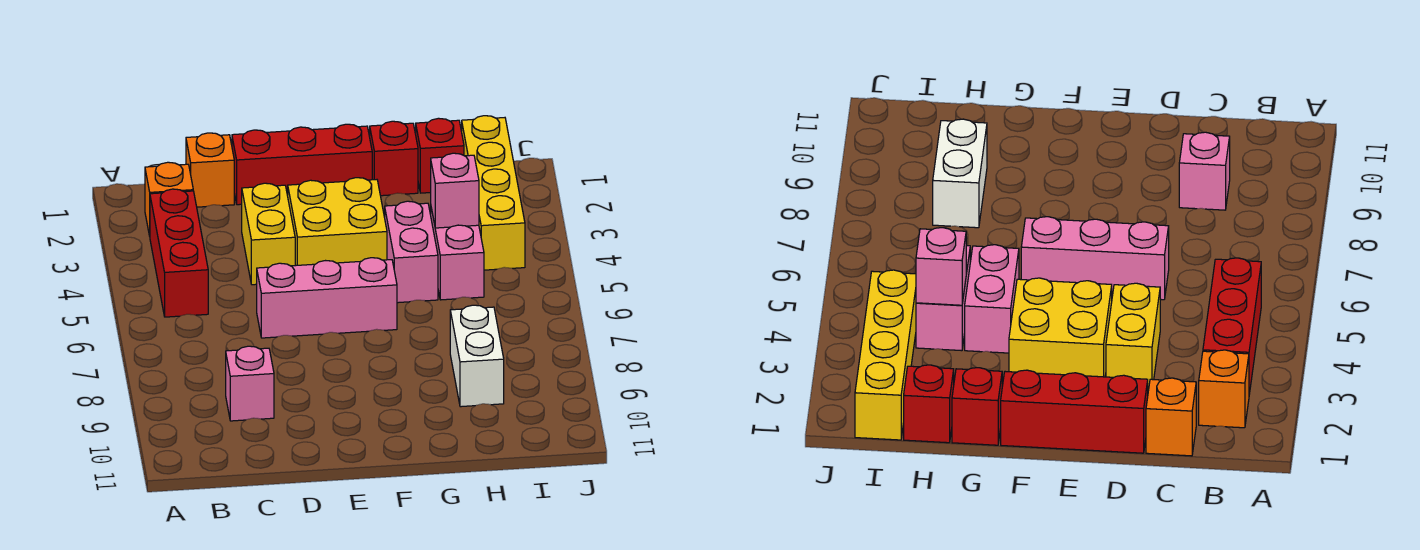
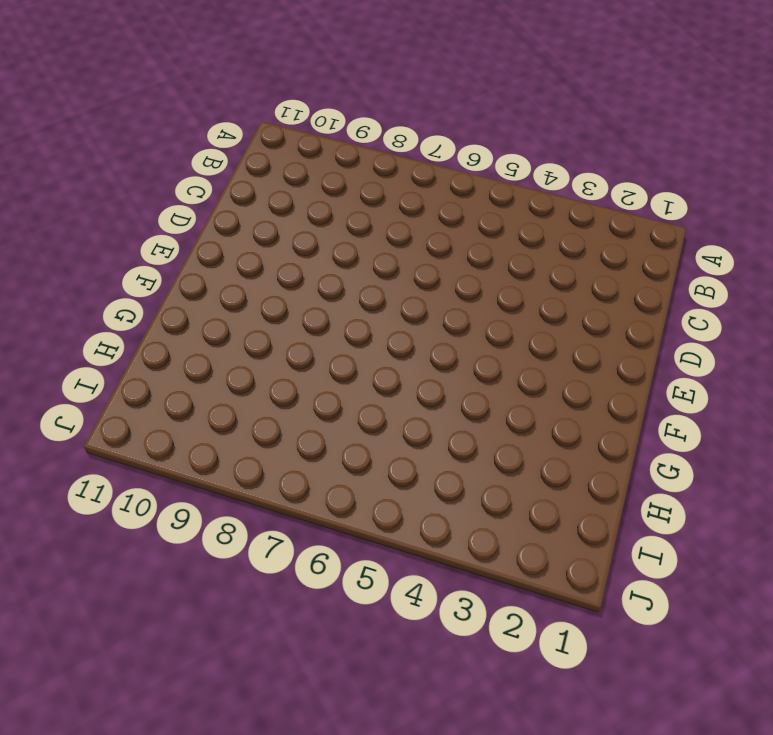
none -> orange brick B2 level 1
none -> red brick B3:B5 level 1
none -> orange brick C1 level 1

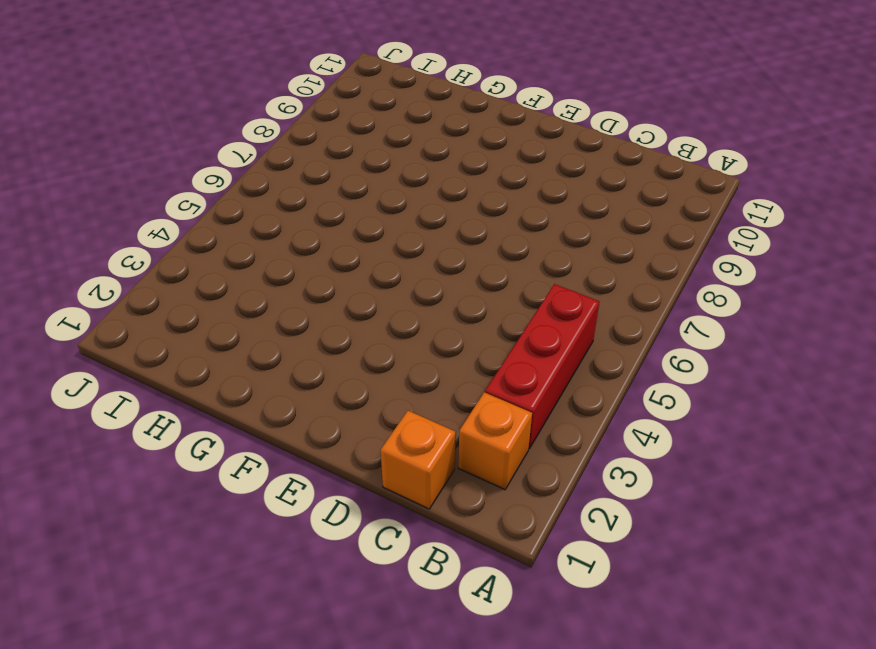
none -> pink brick C9 level 1
none -> red brick D1:F1 level 1
none -> yellow brick D3:D4 level 1

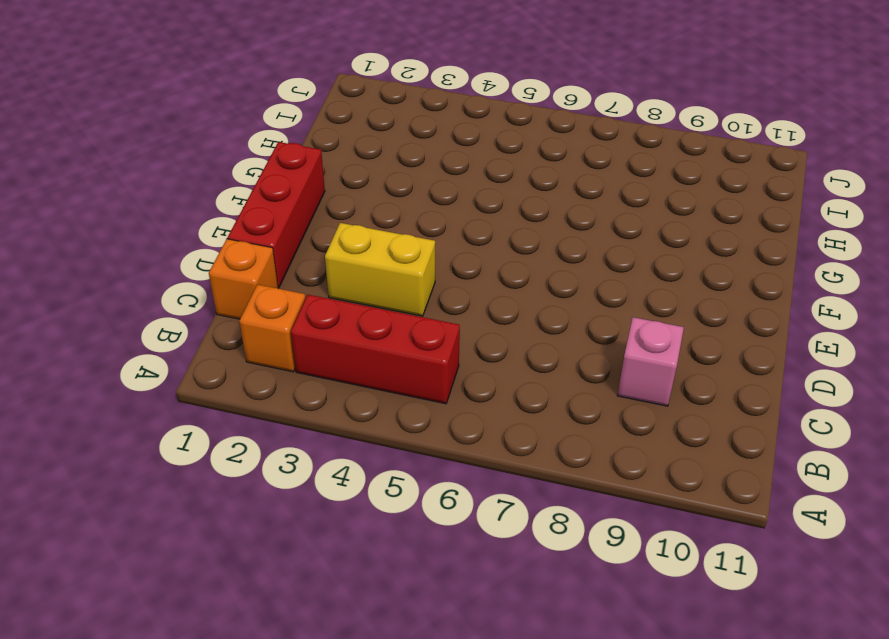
none -> pink brick D6:F6 level 1
none -> yellow brick E3:F4 level 1
none -> red brick G1 level 1

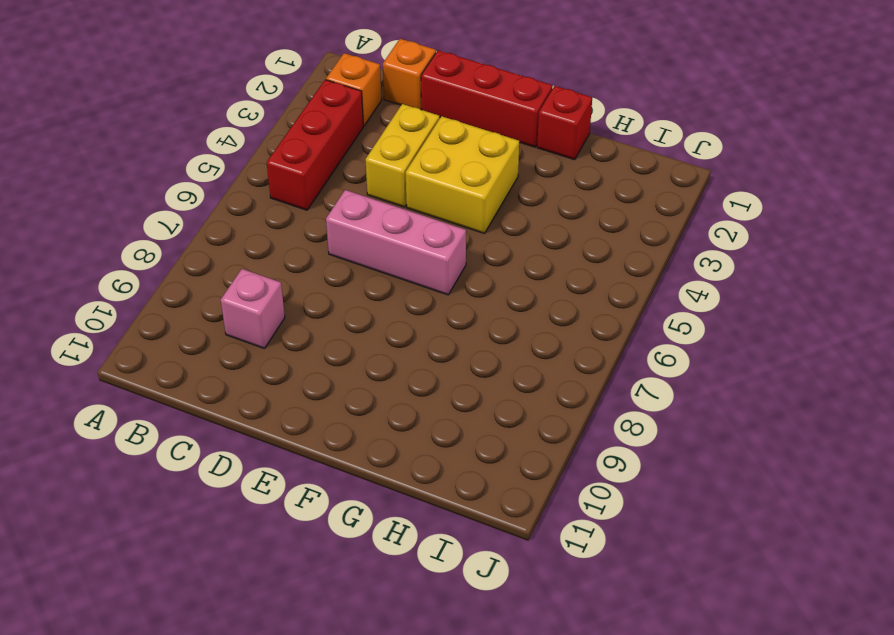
none -> pink brick G4:G5 level 1
none -> red brick H1 level 1
none -> pink brick H4:H5 level 1

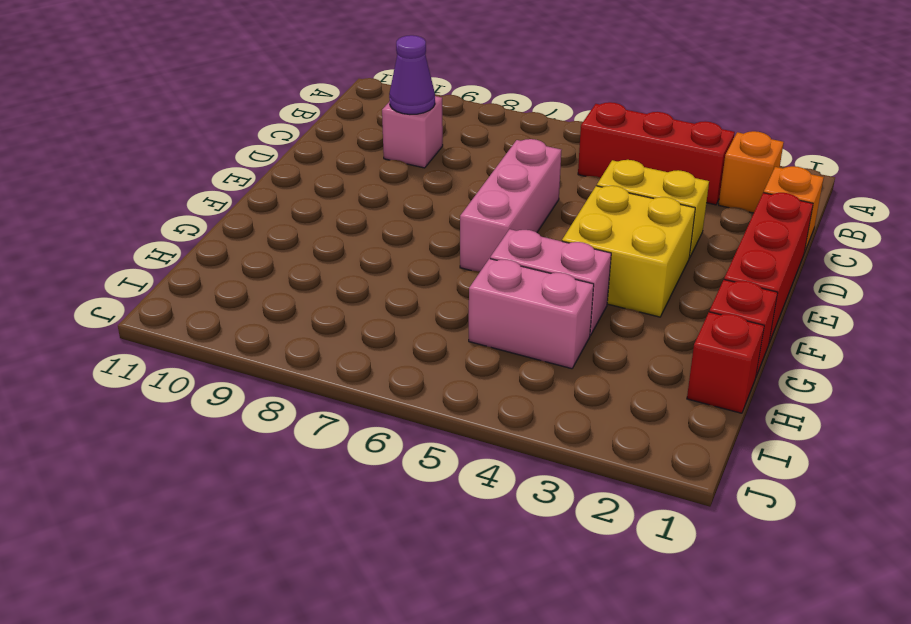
purple cone C9 level 2 -> none
none -> white brick H8:H9 level 1
none -> yellow brick I1:I4 level 1
none -> pink brick H4 level 2

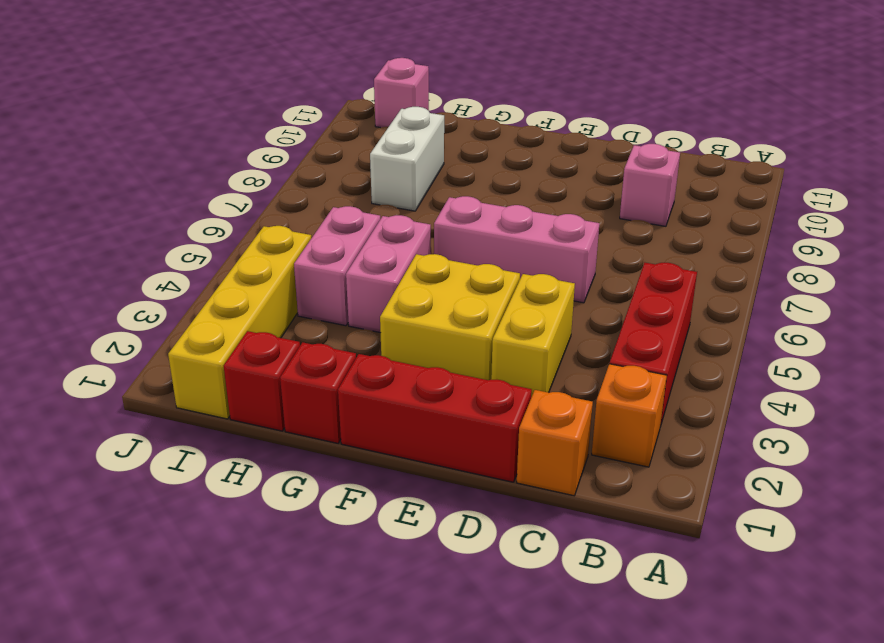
pink brick I11 level 1 -> pink brick H4 level 2

